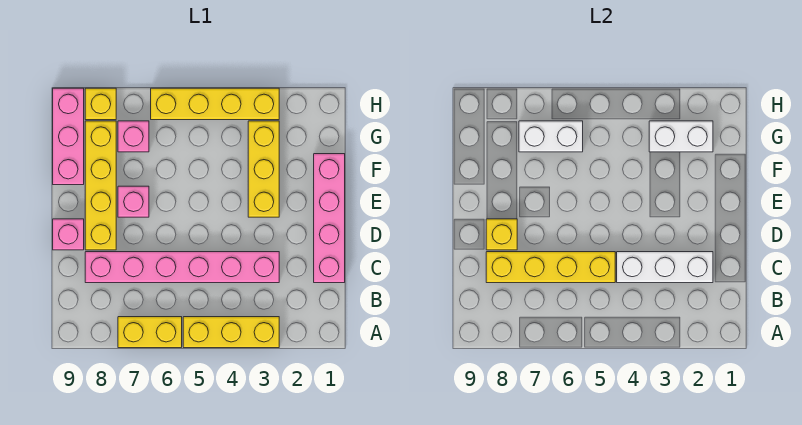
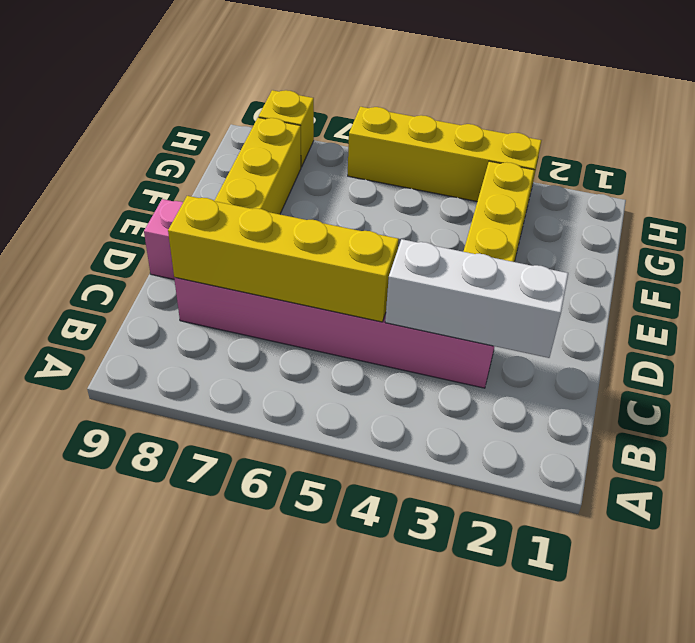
none -> yellow brick A3:A5 level 1
none -> yellow brick A6:A7 level 1
none -> pink brick C1:F1 level 1

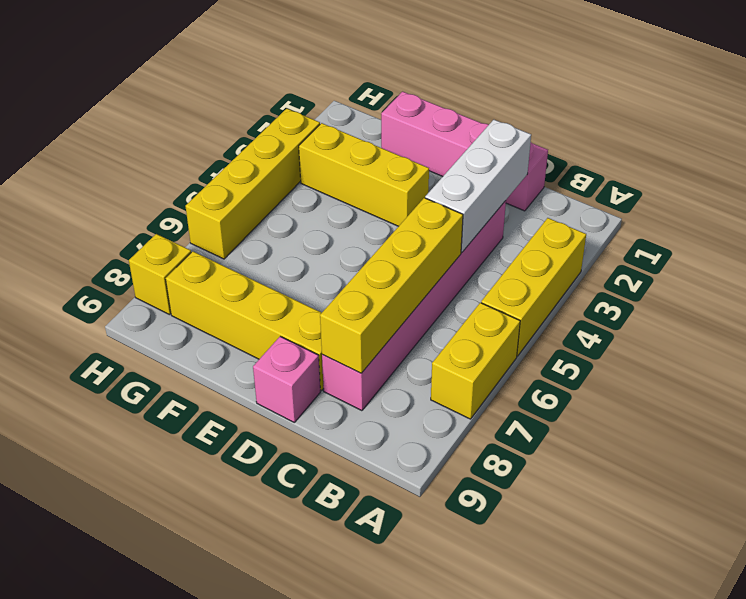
none -> pink brick E7 level 1
none -> pink brick F9:H9 level 1
none -> pink brick G7 level 1

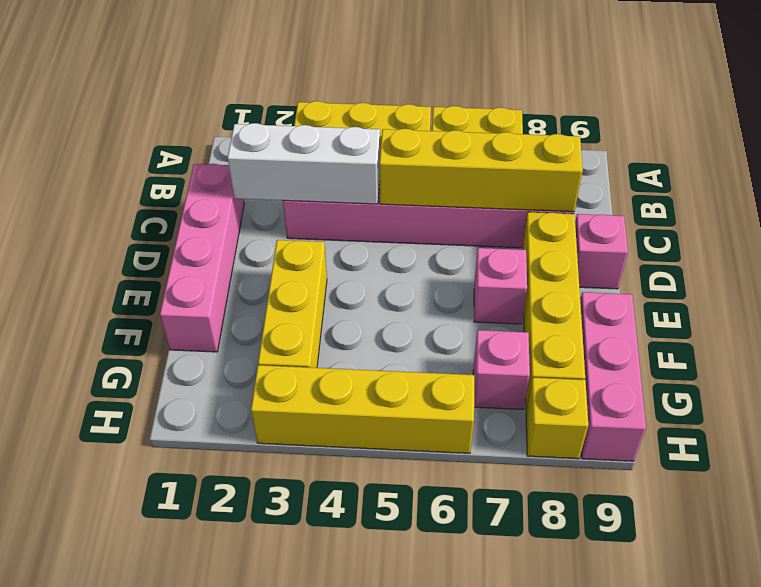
none -> yellow brick D8 level 2
none -> white brick G2:G3 level 2
none -> white brick G6:G7 level 2

